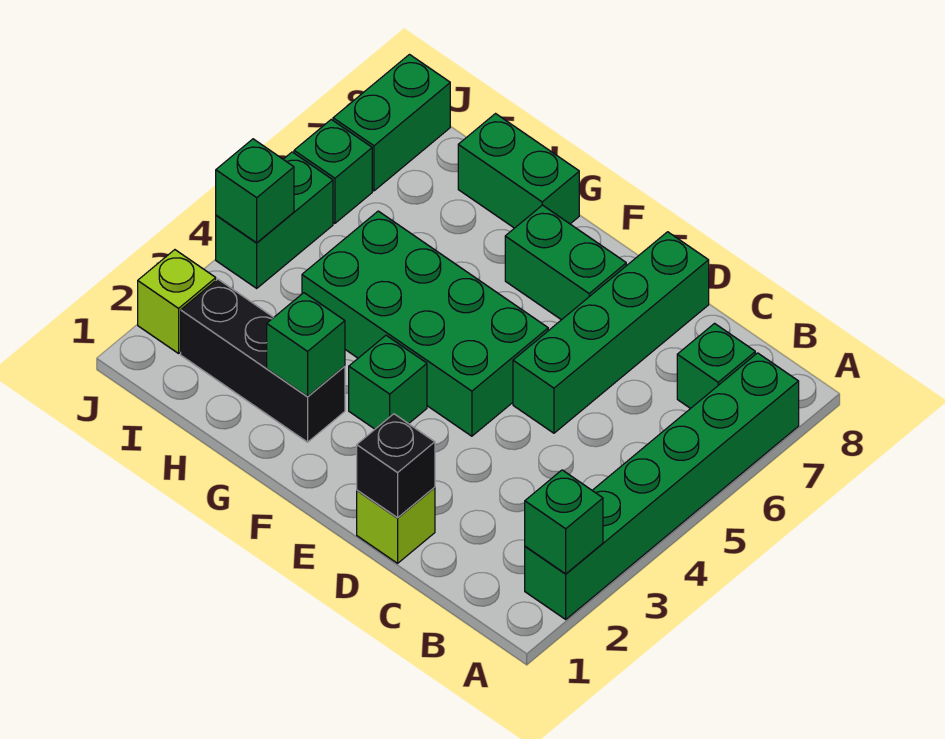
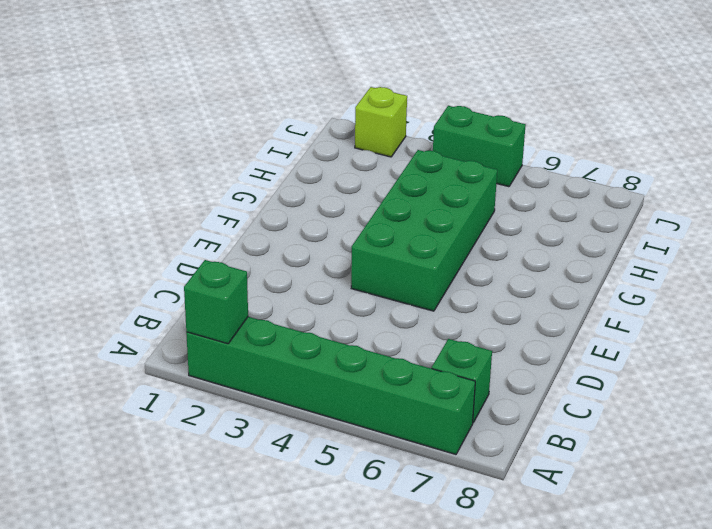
none -> lime brick D1 level 1
none -> green brick D5:D8 level 1
none -> green brick E7:F7 level 1

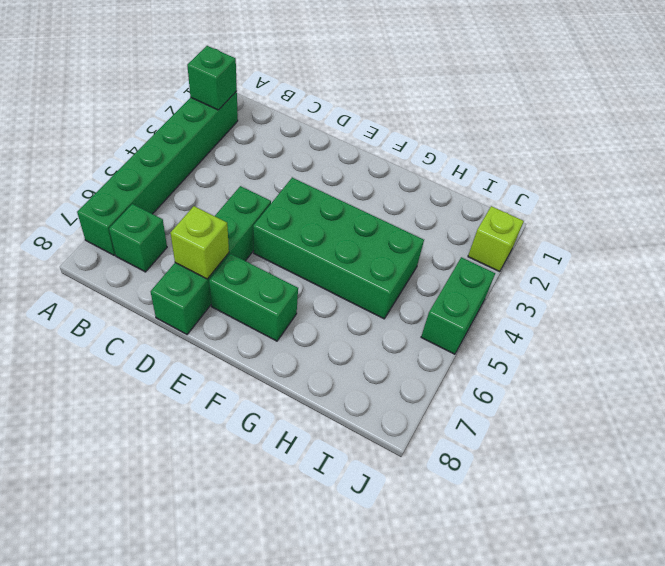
lime brick D7 level 2 -> lime brick D1 level 1
none -> green brick F3 level 1
none -> black brick G2:I2 level 1
none -> green brick G8:H8 level 1

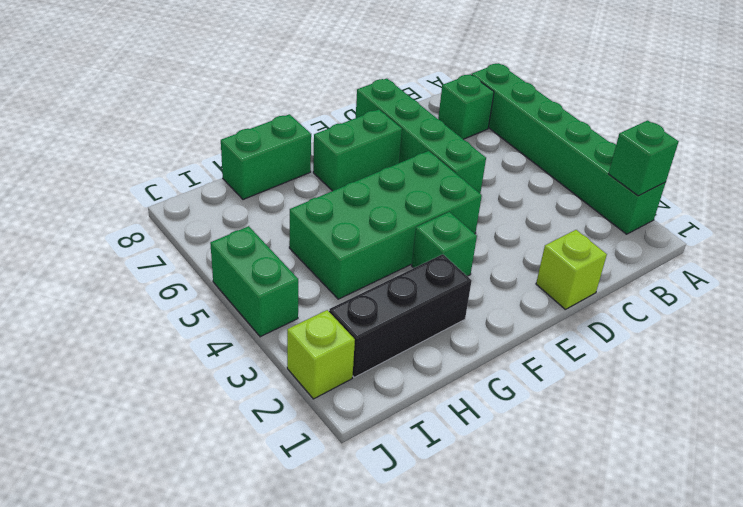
none -> green brick J6 level 1
none -> green brick J7:J8 level 1
none -> black brick D1 level 2

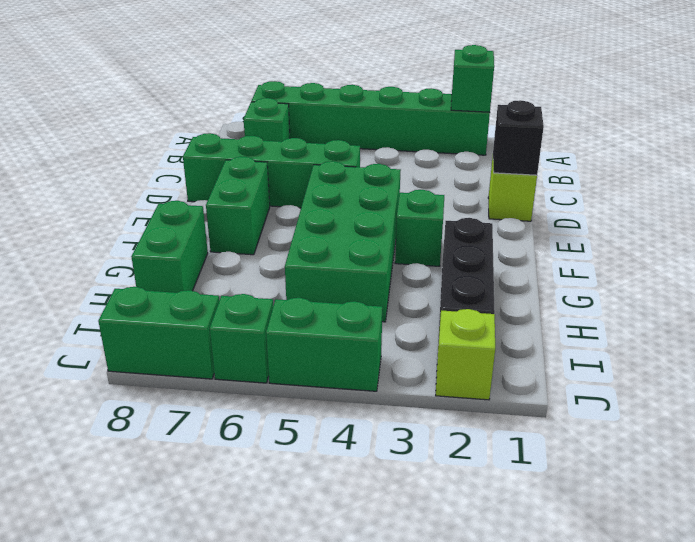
none -> green brick G2 level 2
none -> green brick J4 level 2

